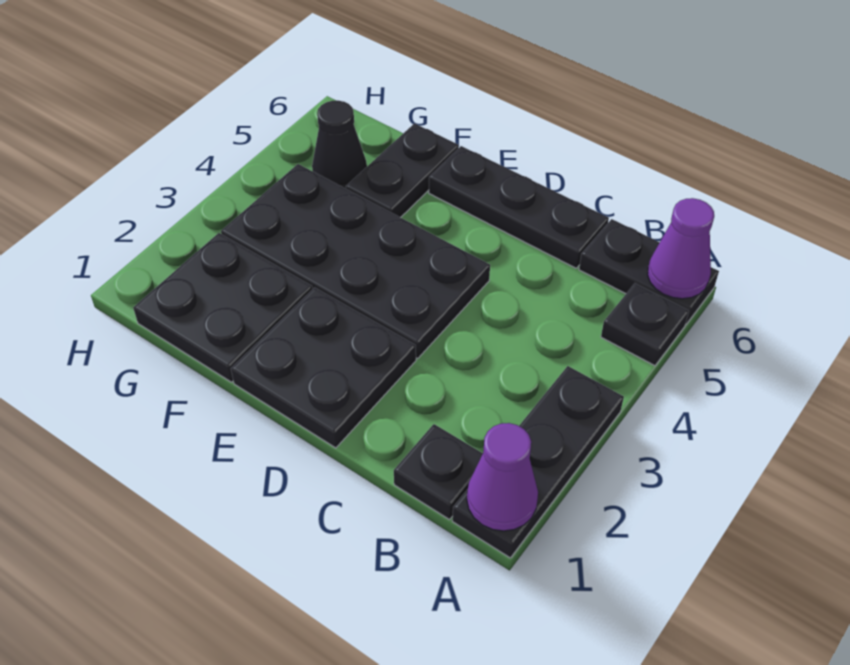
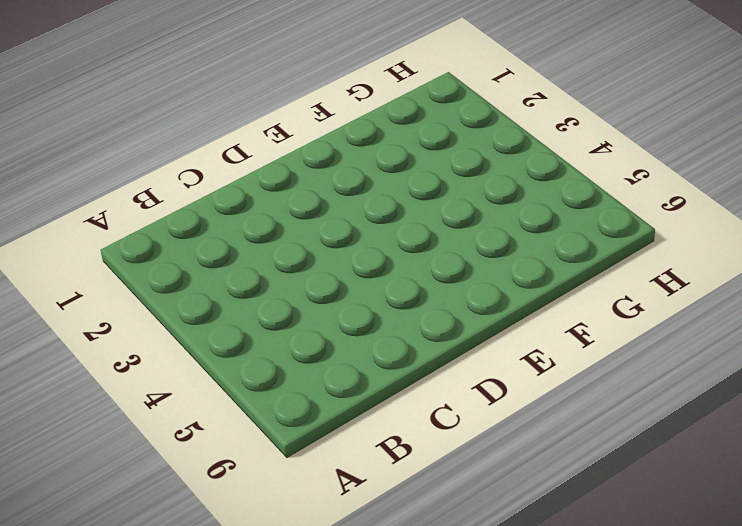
none -> black plate A1:A3 level 1
none -> black plate A5 level 1
none -> black plate A6:B6 level 1

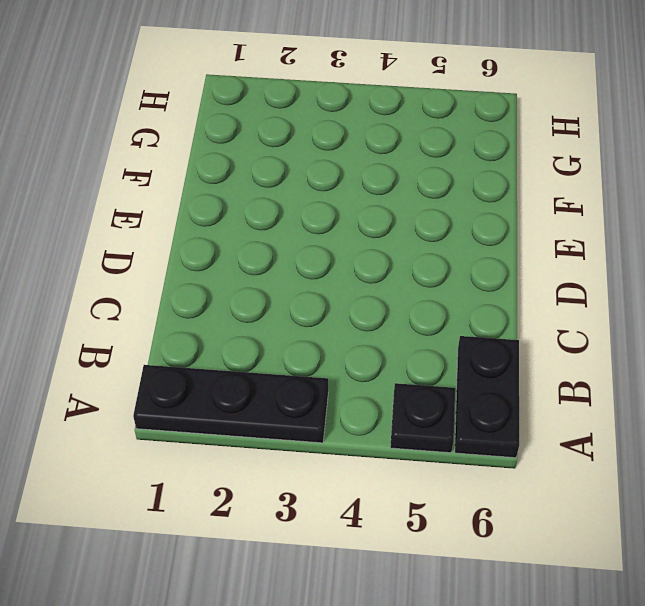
none -> black plate B1 level 1
none -> black plate C6:E6 level 1
none -> black plate D1:E2 level 1

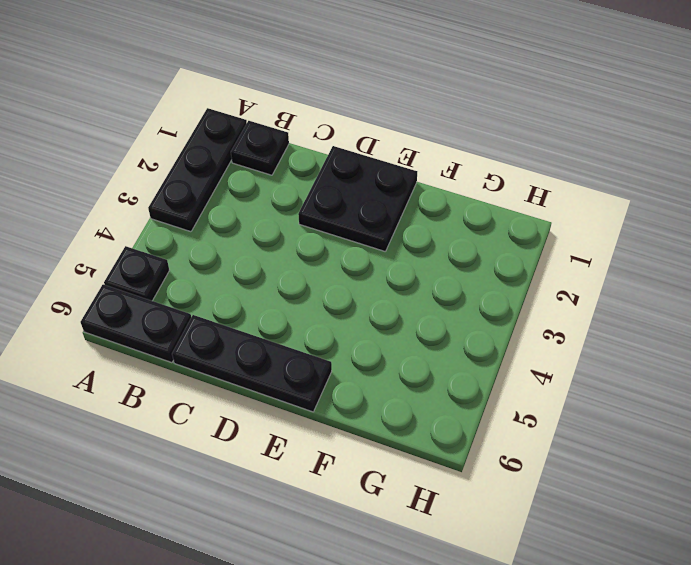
none -> black plate D3:G4 level 1
none -> black plate F1:G2 level 1
none -> black plate F5:F6 level 1

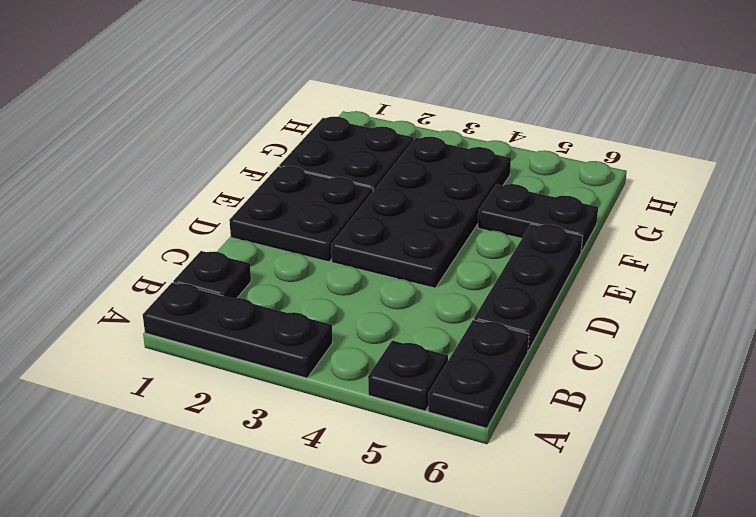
none -> black cone G5 level 1
none -> purple cone A1 level 2
none -> purple cone A6 level 2

